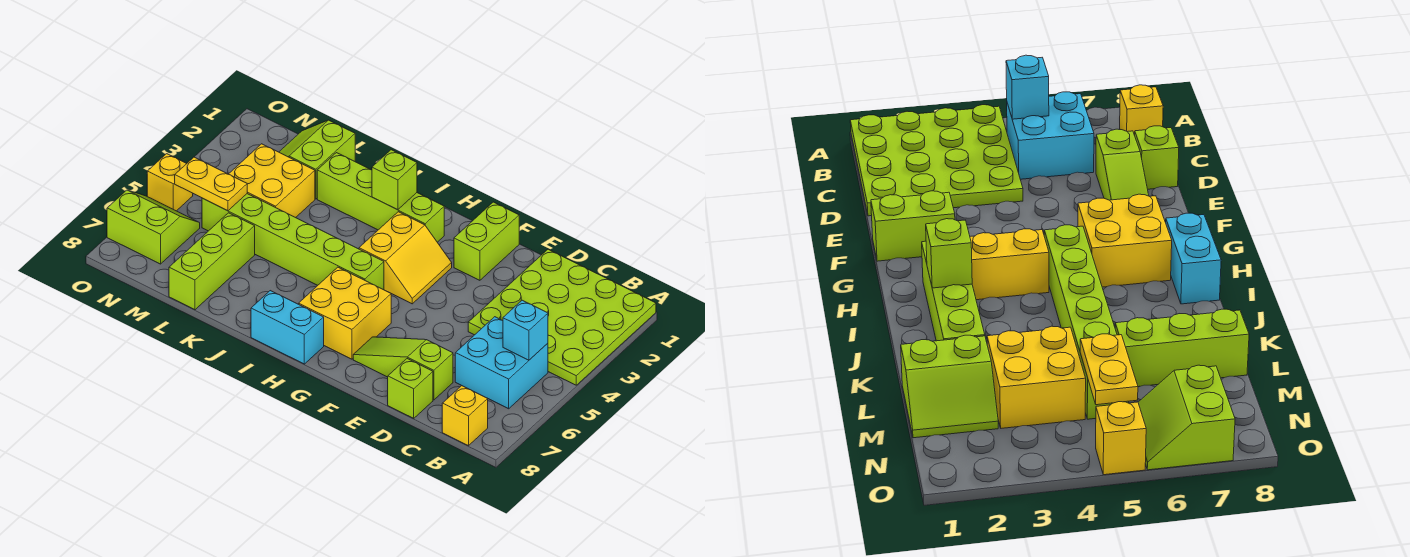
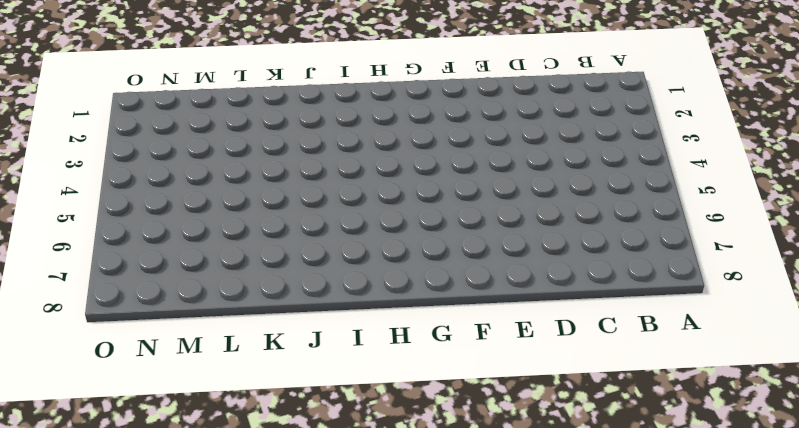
none -> lime plate A1:D4 level 1
none -> cyan brick B5:C6 level 1
none -> yellow brick B8 level 1

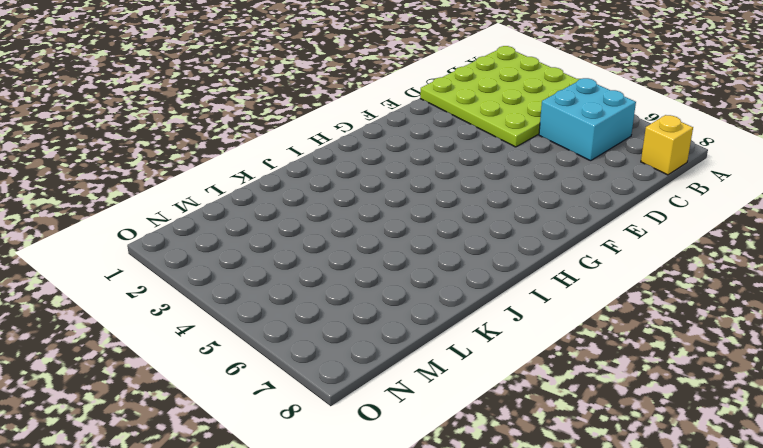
none -> lime slope D7:F7 level 1 top D
none -> lime brick D8 level 1
none -> lime brick F1:F2 level 1

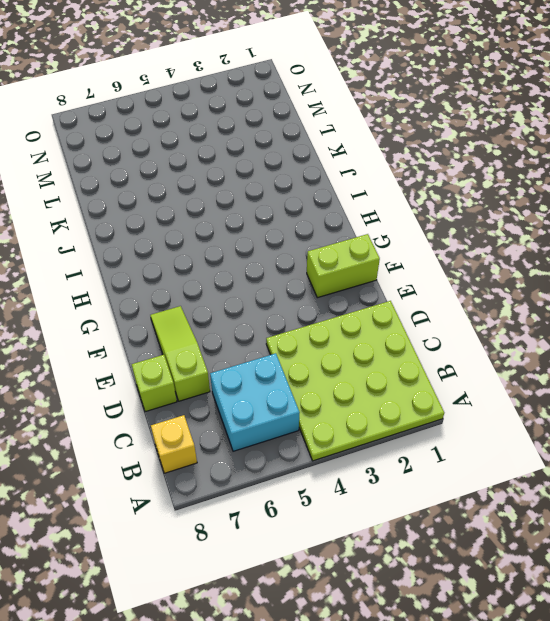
none -> yellow slope G3:H4 level 1 top H
none -> yellow brick G6:H7 level 1
none -> lime brick H2:K2 level 1

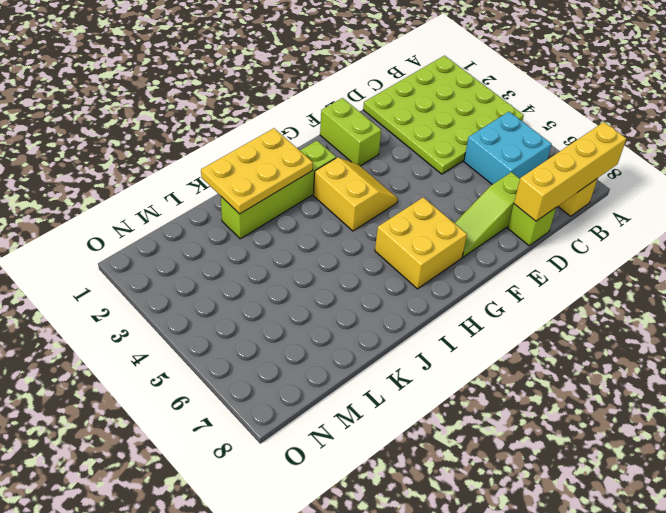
yellow brick A8:D8 level 2 -> none
yellow plate I1:K2 level 2 -> lime brick I2 level 2
none -> lime brick H5:M5 level 1
none -> cyan brick H8:I8 level 1
none -> lime slope L1:M2 level 1 top L

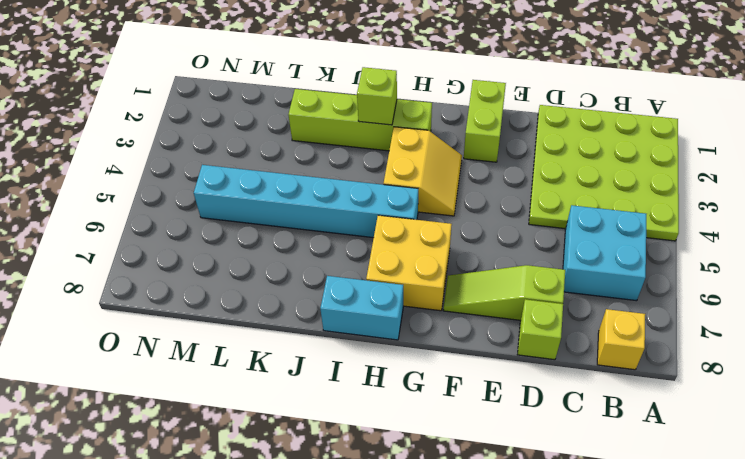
cyan brick H5:M5 level 1 -> lime brick H5:M5 level 1
none -> lime slope L1:M2 level 1 top L
none -> yellow brick L3:M4 level 1
none -> lime brick L6:L8 level 1

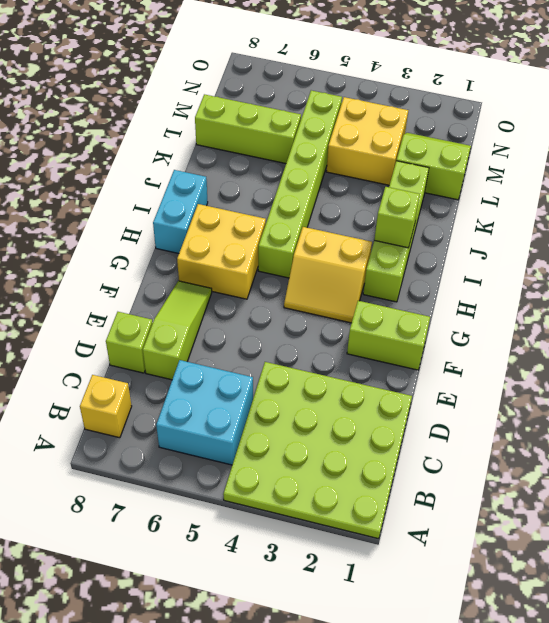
none -> lime slope N6:O7 level 1 top 7
none -> yellow brick O5 level 1
none -> cyan brick B5 level 2

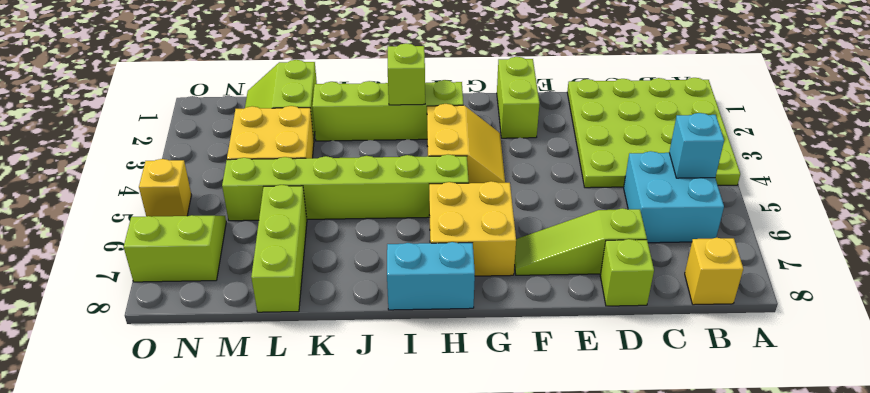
none -> yellow plate M5:N5 level 2

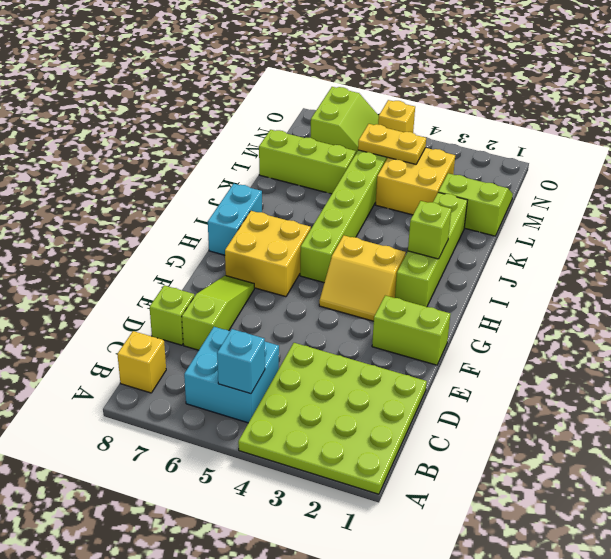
yellow plate M4:M5 level 2 -> yellow plate M5:N5 level 2

